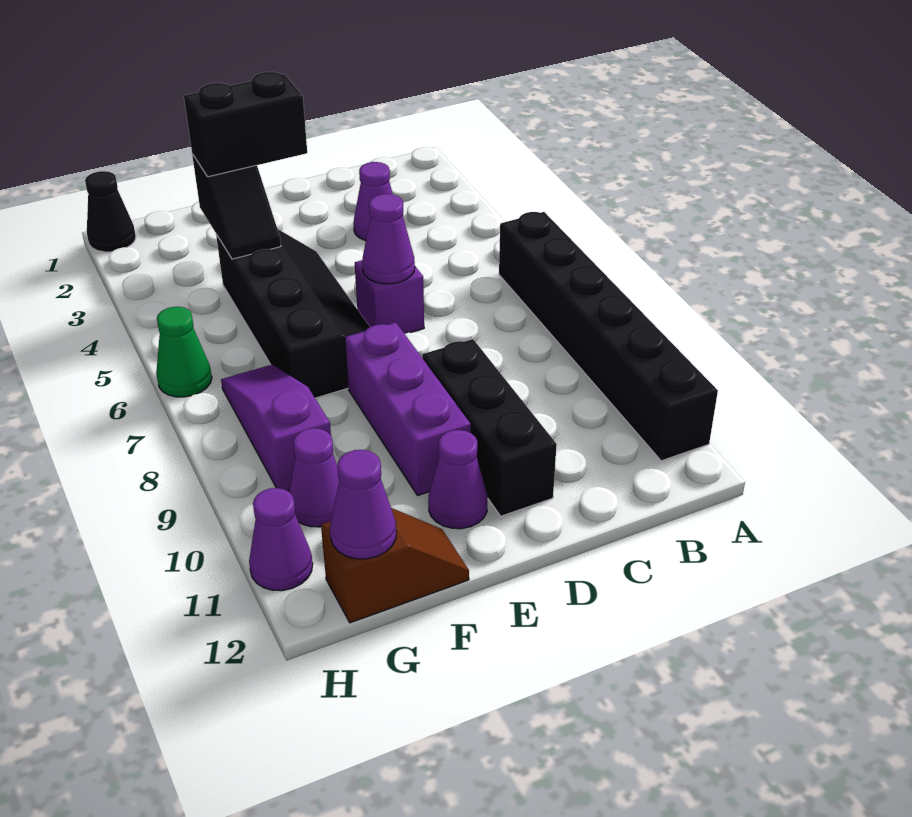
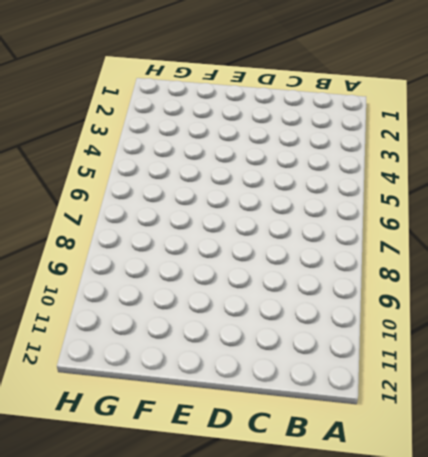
none -> black brick A6:A11 level 1
none -> purple cone C3 level 1
none -> purple brick D6 level 1

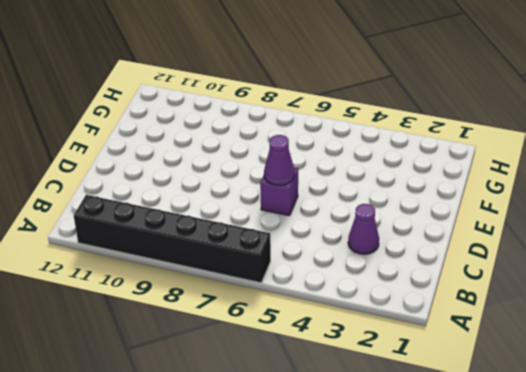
none -> black brick D9:D11 level 1
none -> black slope E4:F7 level 1 top F
none -> purple brick E8:E10 level 1

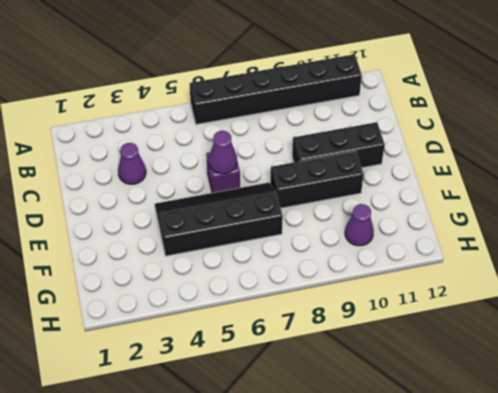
black brick E8:E10 level 1 -> purple brick E8:E10 level 1
none -> purple cone E11 level 1
none -> brown slope F12:G12 level 1 top G
none -> purple slope G7:G9 level 1 top 9

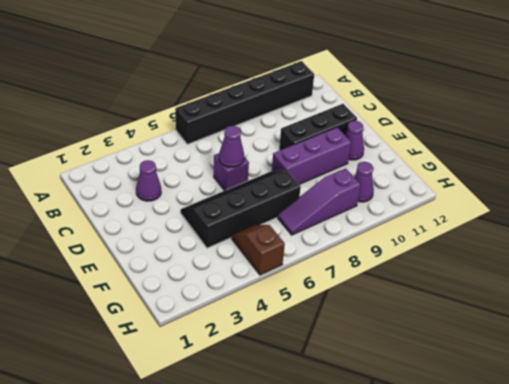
brown slope G5:H5 level 1 top H -> brown slope F12:G12 level 1 top G
none -> black cone H1 level 1
none -> green cone H6 level 1
none -> purple cone H11 level 1

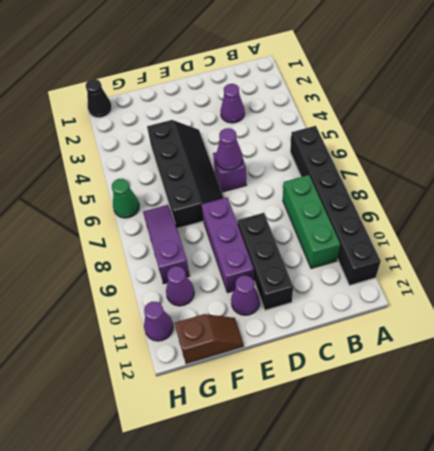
green brick B8:B10 level 1 -> none
none -> black slope F3:F4 level 2 top 3
none -> purple cone G12 level 2
none -> black brick E3:F3 level 3

